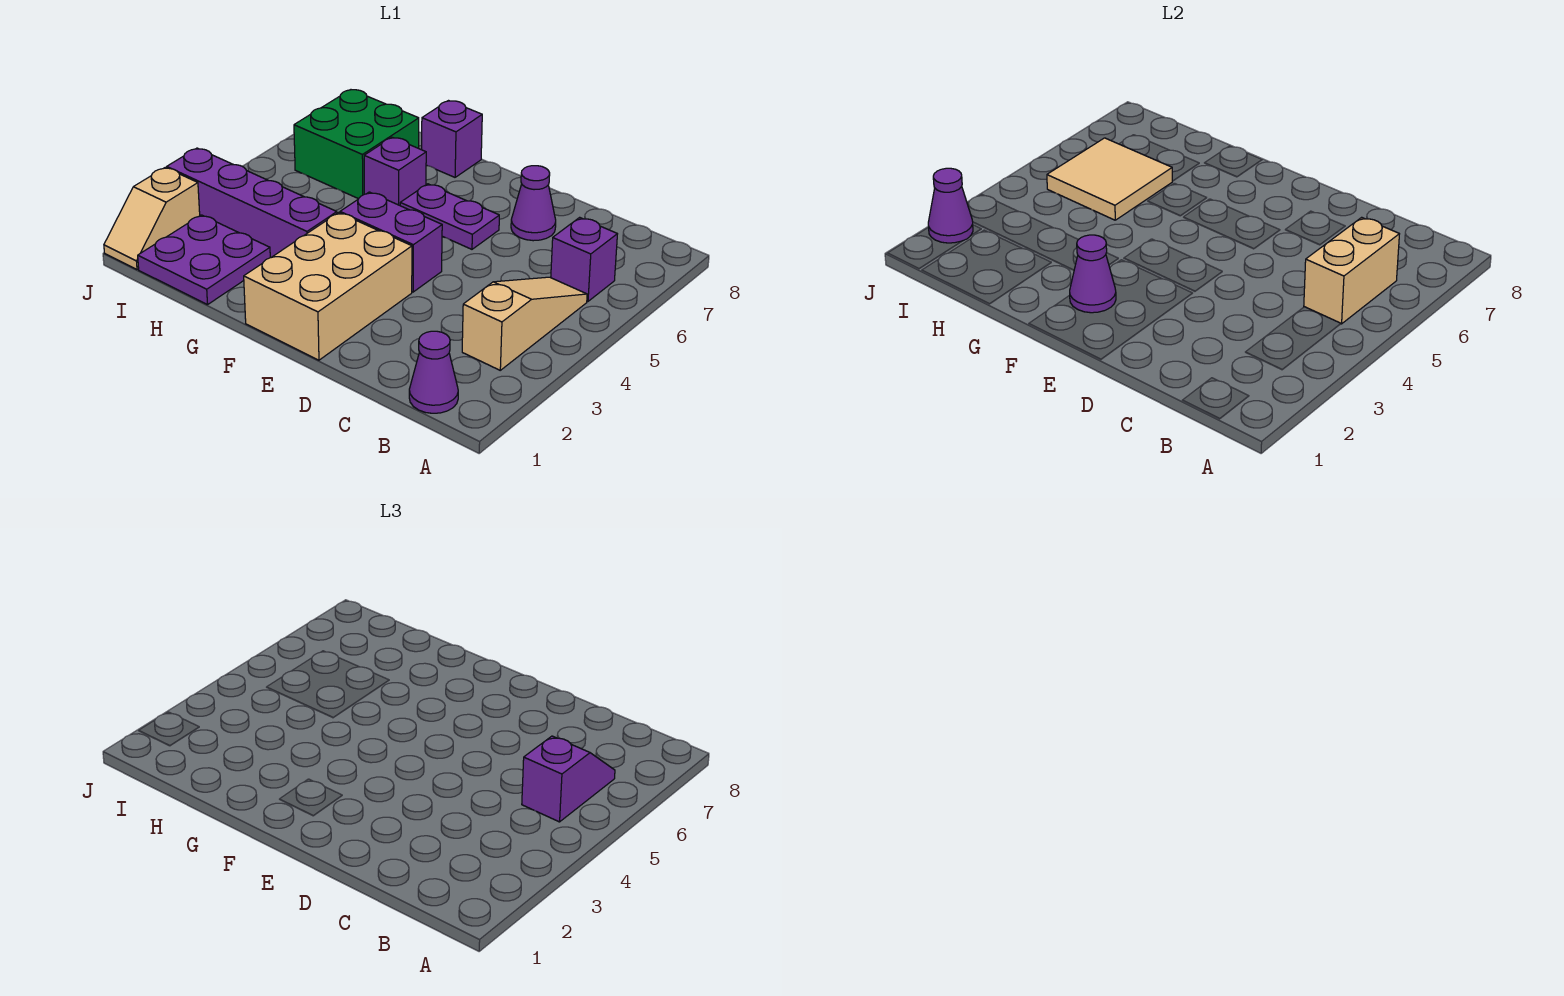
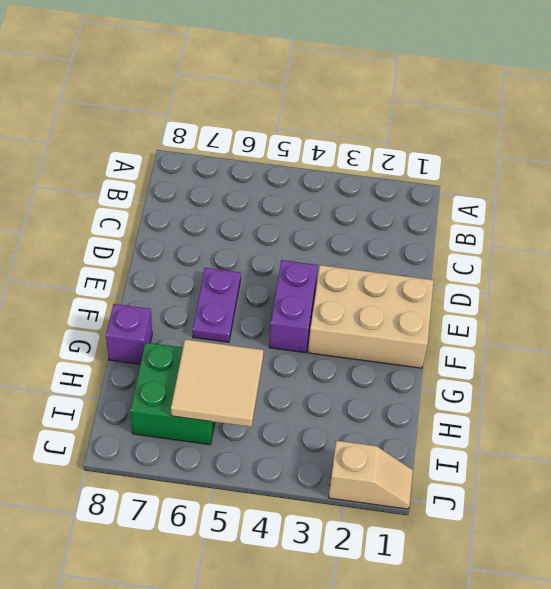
none -> purple cone B1 level 1
none -> tan slope B3:B5 level 1 top 3
none -> purple brick B6 level 1

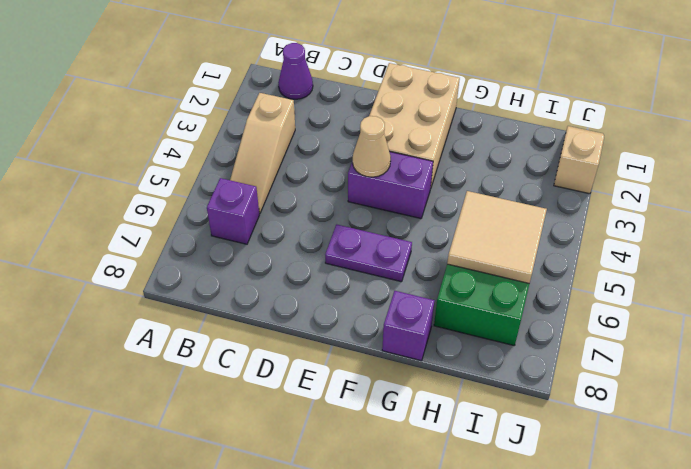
tan cone E4 level 2 -> none
none -> purple cone D7 level 1
none -> purple brick G3:J3 level 1
none -> purple brick G6 level 1

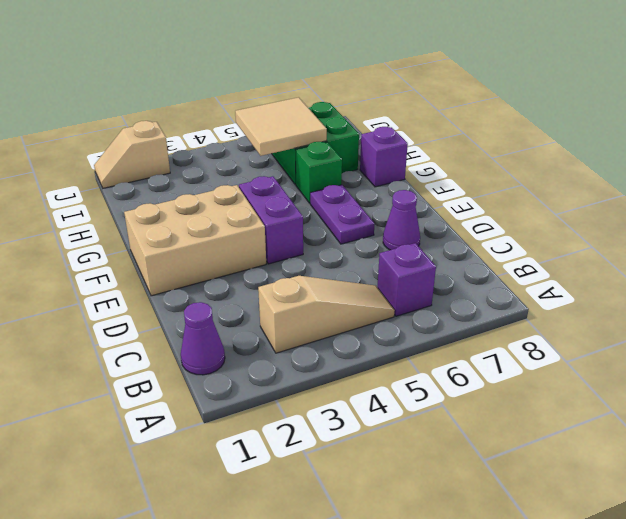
green brick G6 level 1 -> purple brick G6 level 1
none -> purple brick G3:J3 level 1
none -> purple plate H1:I2 level 1
none -> tan brick B5:B6 level 2

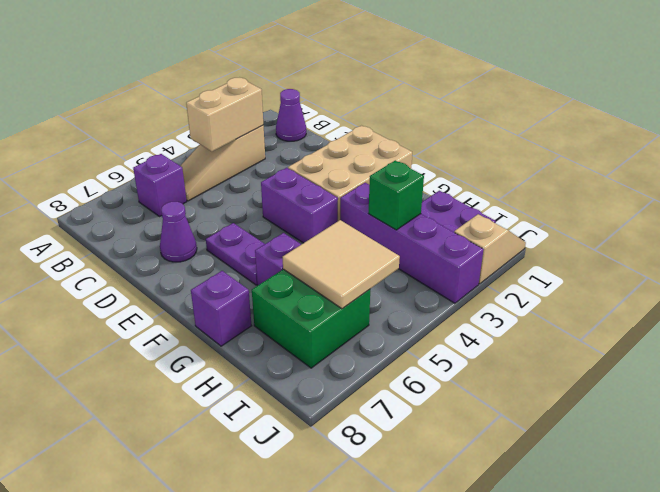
tan brick B3:B4 level 2 -> tan brick B5:B6 level 2
green brick H3 level 2 -> none
none -> purple cone F2 level 2
none -> purple cone J2 level 2
none -> purple slope B5:B6 level 3 top 5

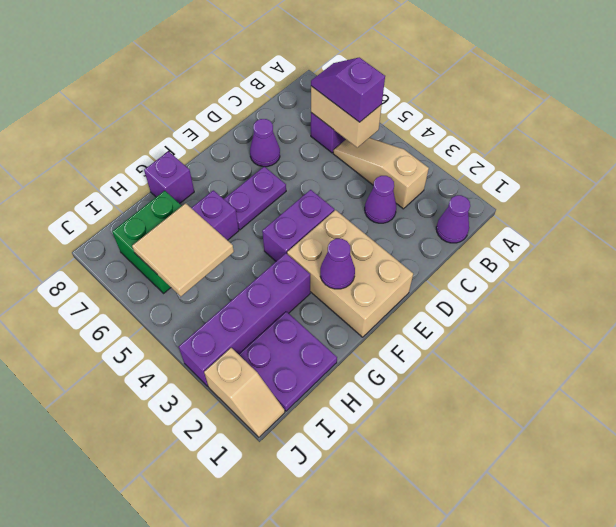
purple cone C3 level 1 -> purple cone J2 level 2

